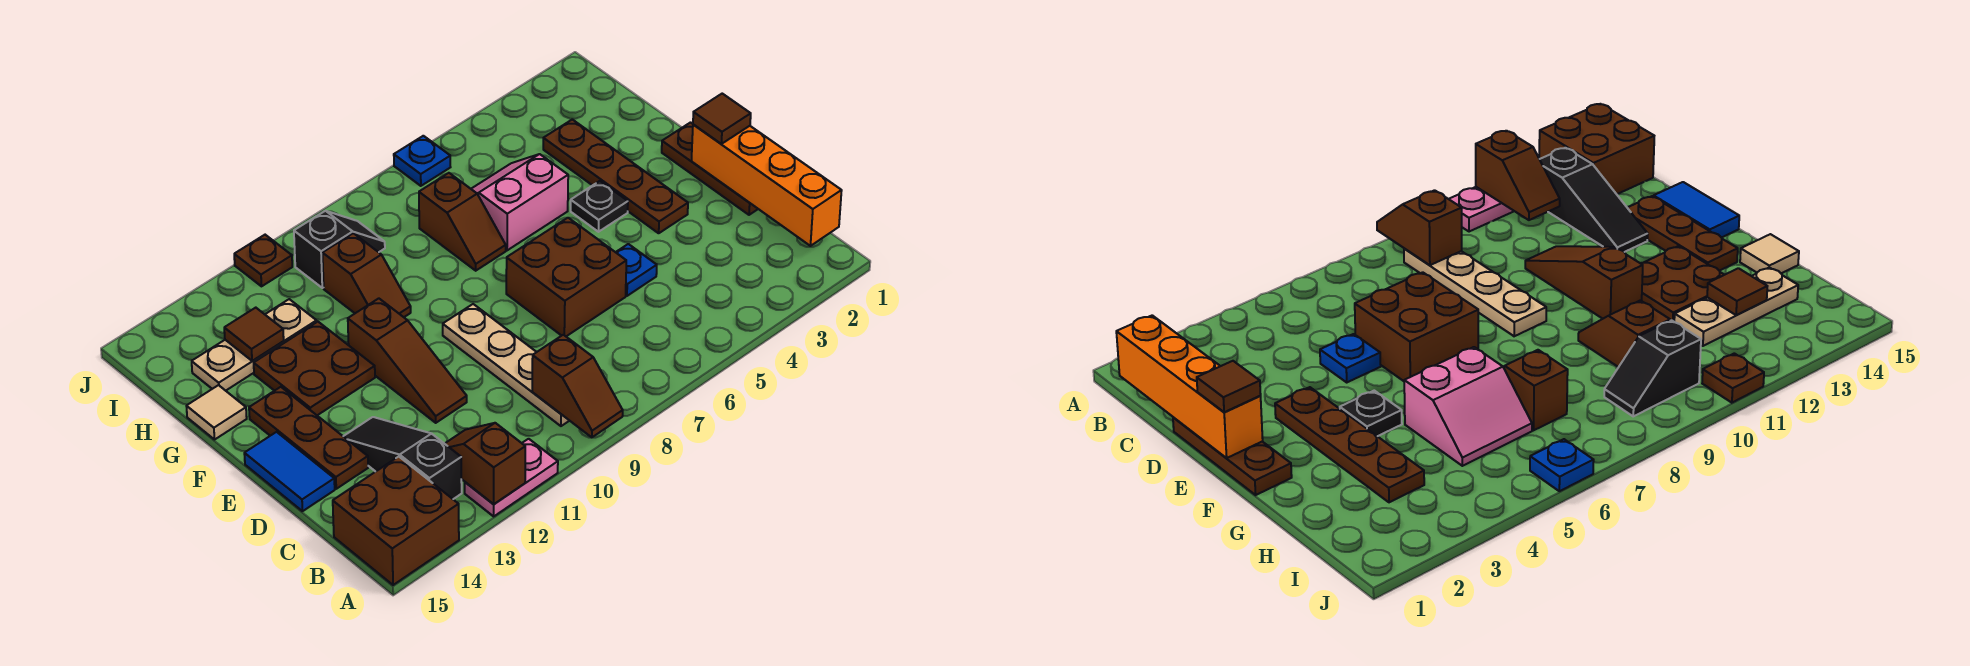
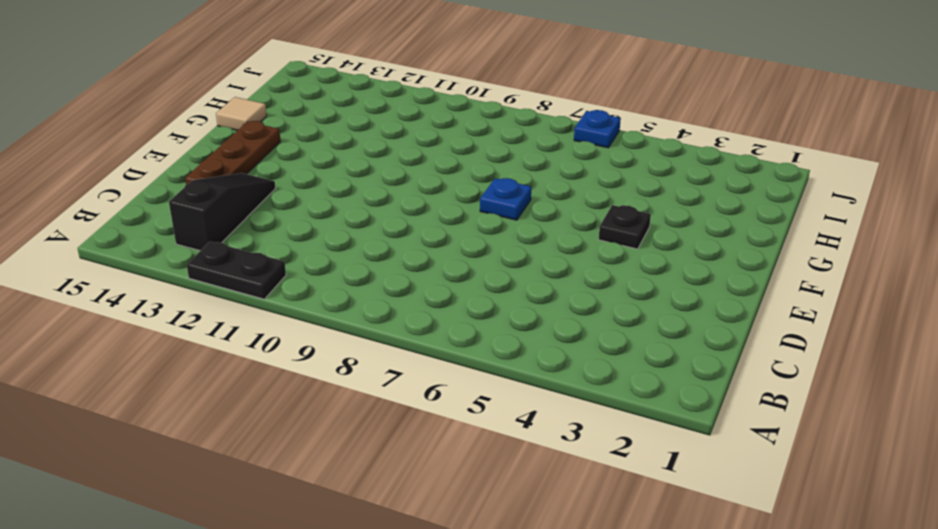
black plate A11:A12 level 1 -> pink plate A11:A12 level 1
blue plate F7 level 1 -> blue plate D5 level 1
none -> brown brick A14:B15 level 1
none -> tan plate B9:E9 level 1
none -> brown plate D1:F1 level 1

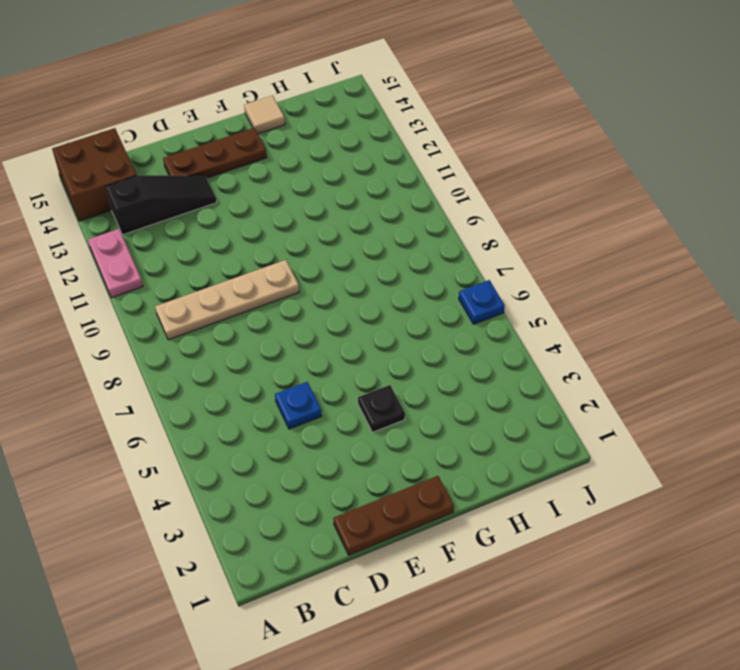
none -> brown brick D6:E7 level 1
none -> brown slope D11:F11 level 1 top F
none -> blue tile D15:E15 level 1

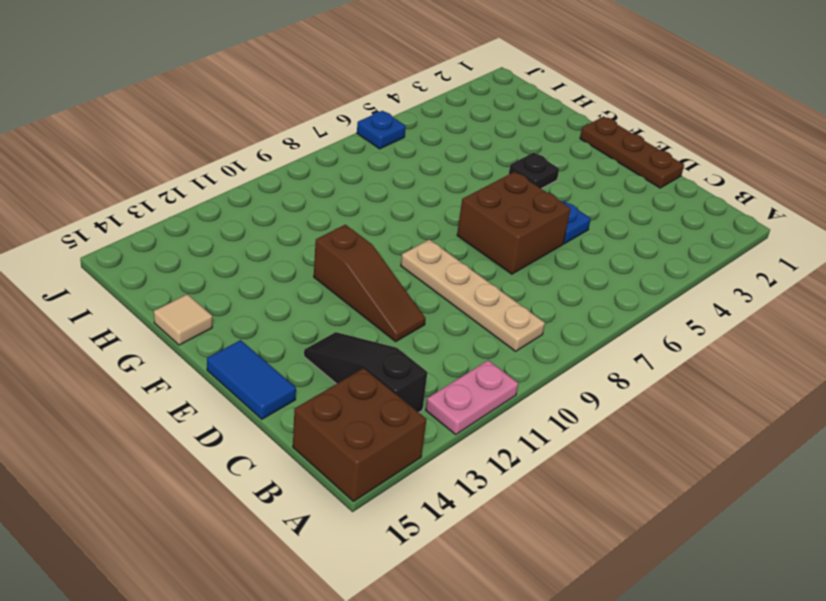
none -> brown plate D14:F14 level 1
none -> brown plate E3:H3 level 1
none -> brown plate F12:G13 level 1

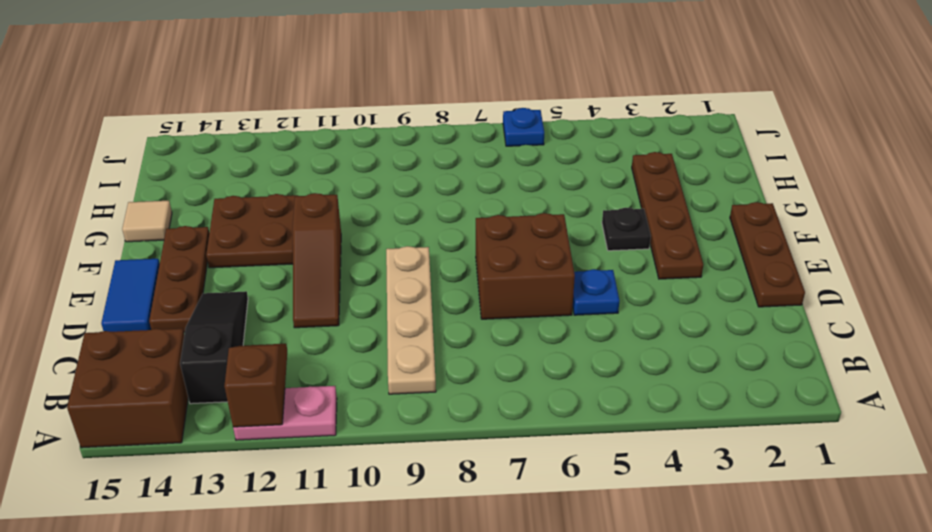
none -> pink slope G5:H6 level 1 top G
none -> brown slope G7:H7 level 1 top H
none -> brown slope G10:H10 level 1 top H

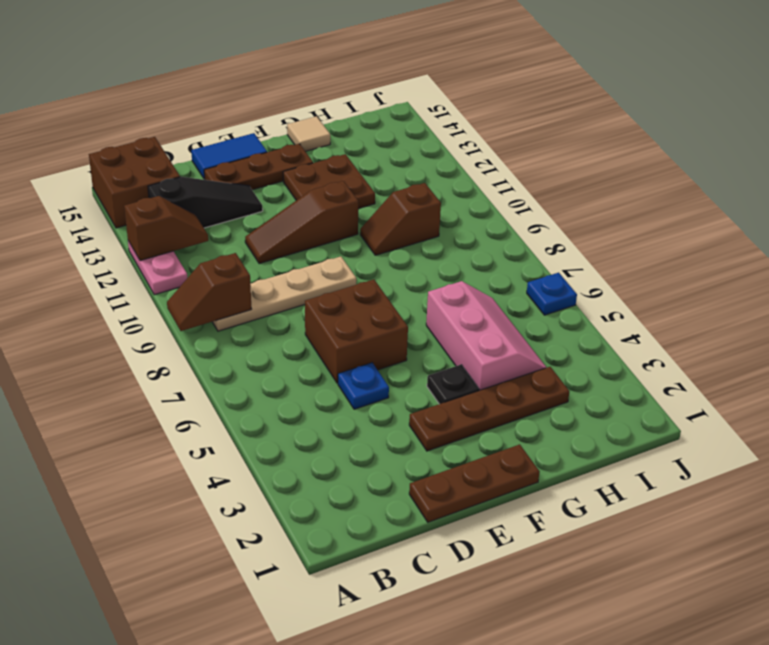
pink slope G4:H6 level 1 top G -> pink slope G5:H6 level 1 top G
none -> brown slope G7:H7 level 1 top H
none -> tan plate H12:H14 level 1
none -> black slope I9:I10 level 1 top 10

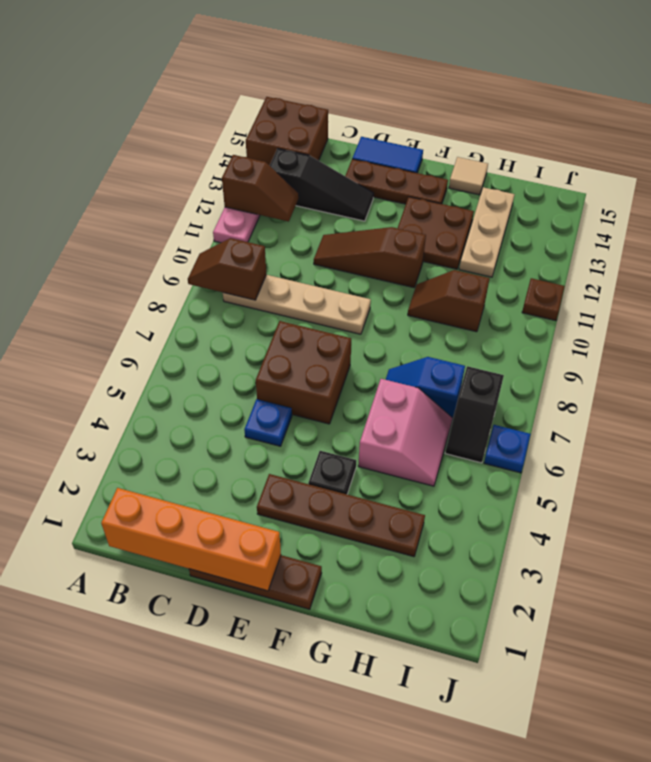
blue slope G7:H7 level 1 top H -> brown slope G7:H7 level 1 top H
black slope I6:I7 level 1 top 7 -> black slope I9:I10 level 1 top 10
none -> brown tile H13 level 2
none -> brown tile E1 level 3

